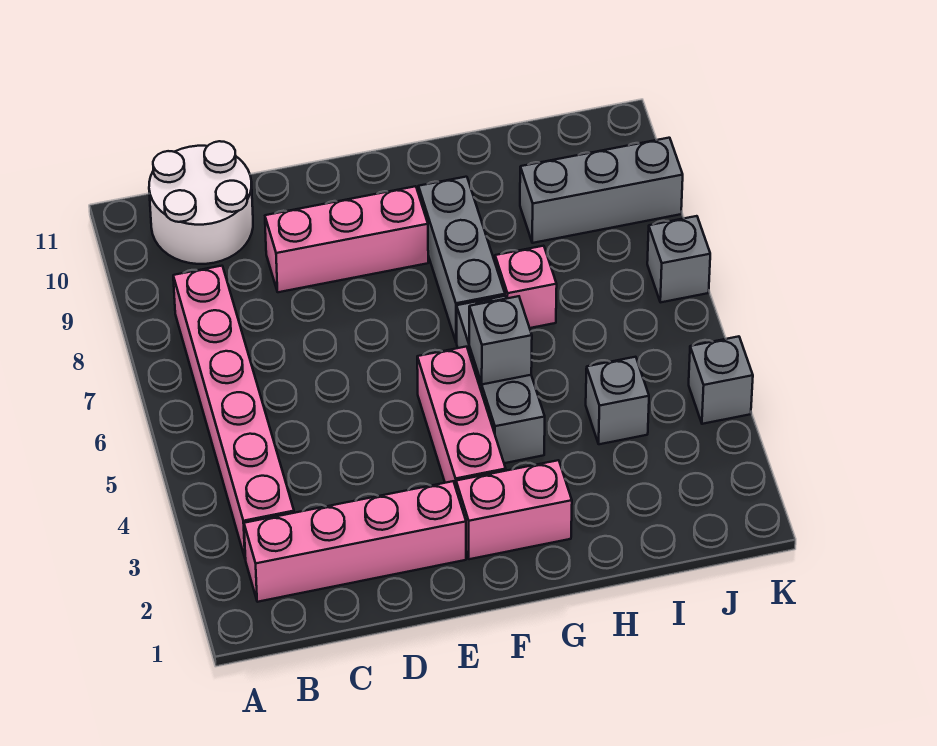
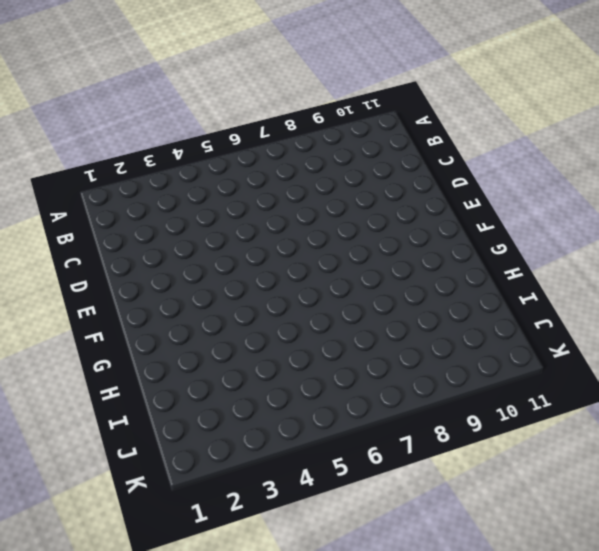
none -> pink brick B2:E2 level 1
none -> pink brick B3:B8 level 1
none -> white round brick B10:C11 level 1

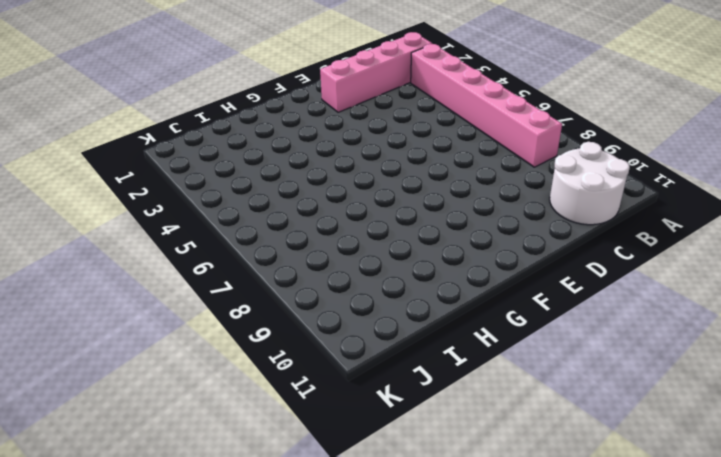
none -> pink brick D9:F9 level 1
none -> pink brick F2:G2 level 1
none -> pink brick F3:F5 level 1

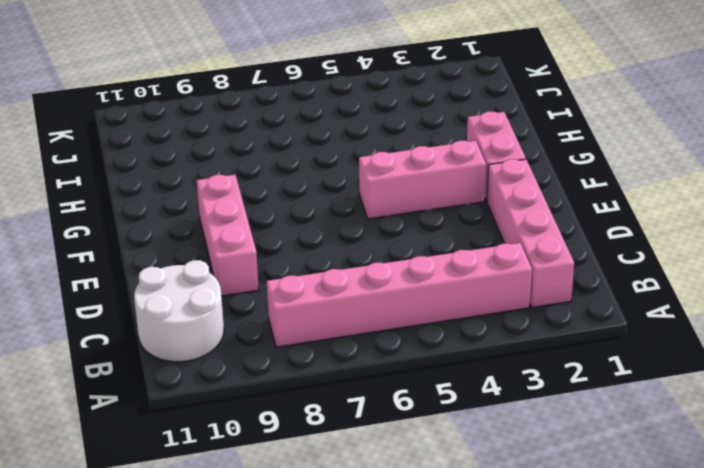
none -> grey brick G4:G6 level 1
none -> grey brick G7:G9 level 1
none -> pink brick H7 level 1

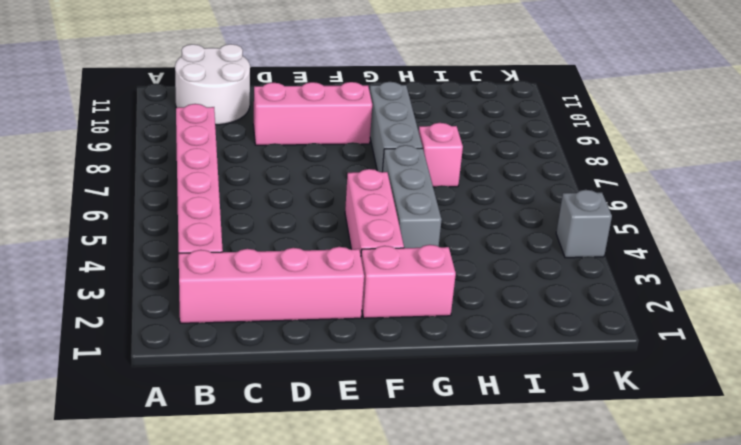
none -> grey brick I4 level 1
none -> grey brick I9:K9 level 1
none -> grey brick K7 level 1

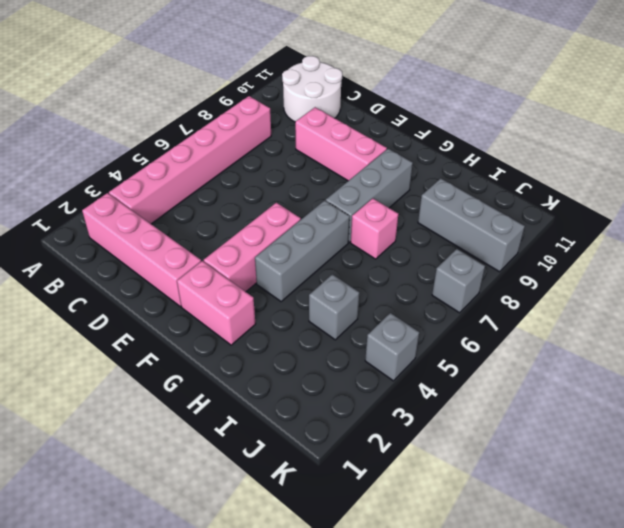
none -> grey brick G5 level 2

